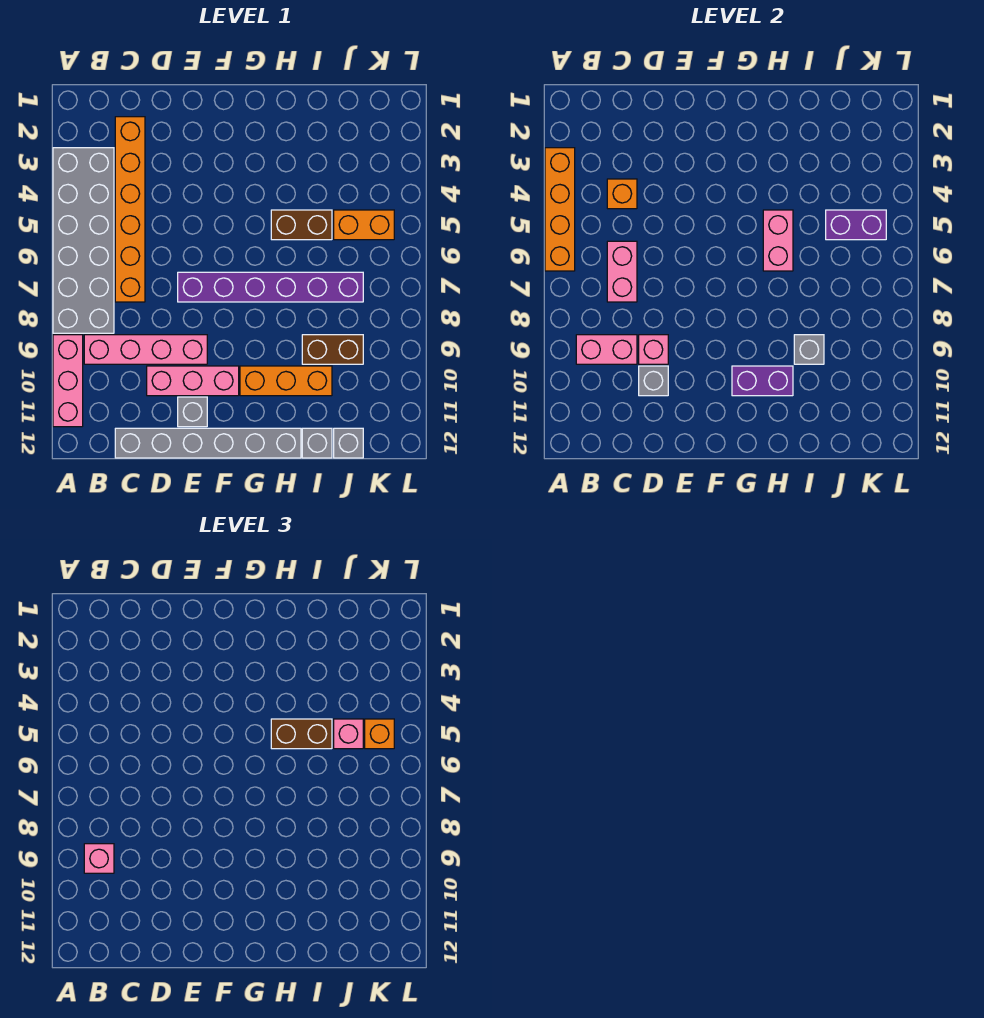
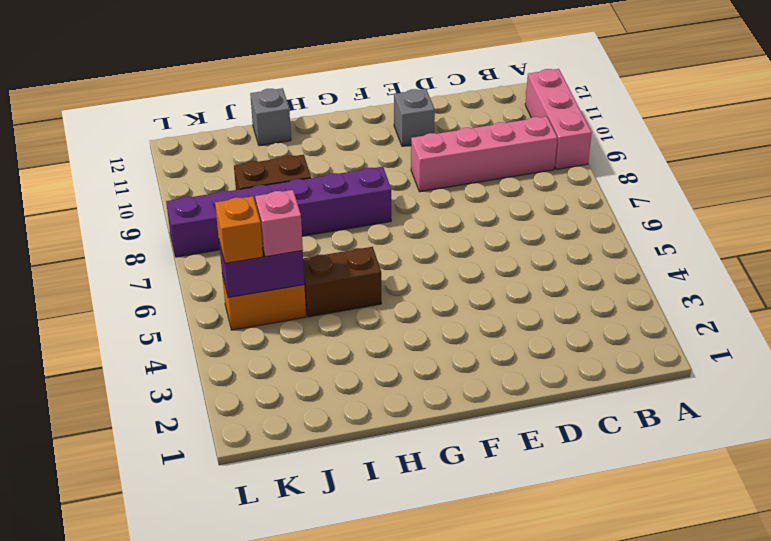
purple brick G8:L8 level 1 -> purple brick E7:J7 level 1
none -> grey brick A3:B8 level 1
none -> orange brick C2:C7 level 1
none -> grey brick C12:H12 level 1

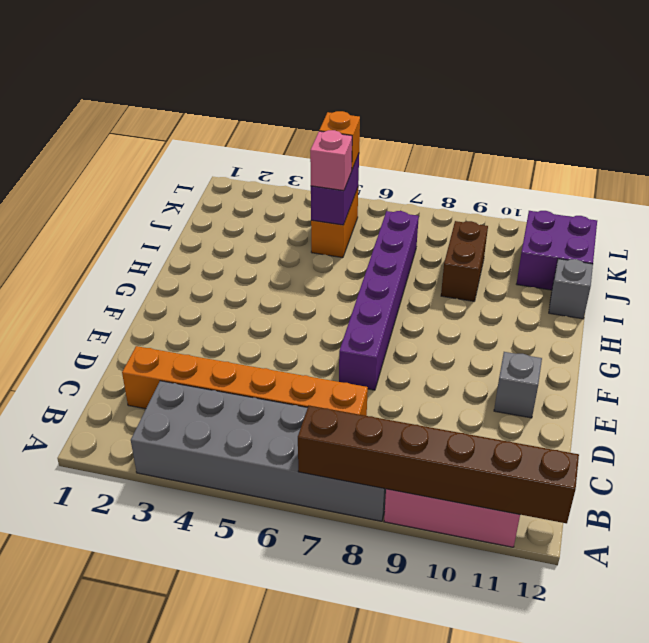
brown brick A7:A12 level 2 -> none
purple brick J11:K12 level 1 -> grey brick J12 level 1
none -> pink brick B9:E9 level 1
none -> grey brick C12:H12 level 1
none -> pink brick D10:F10 level 1

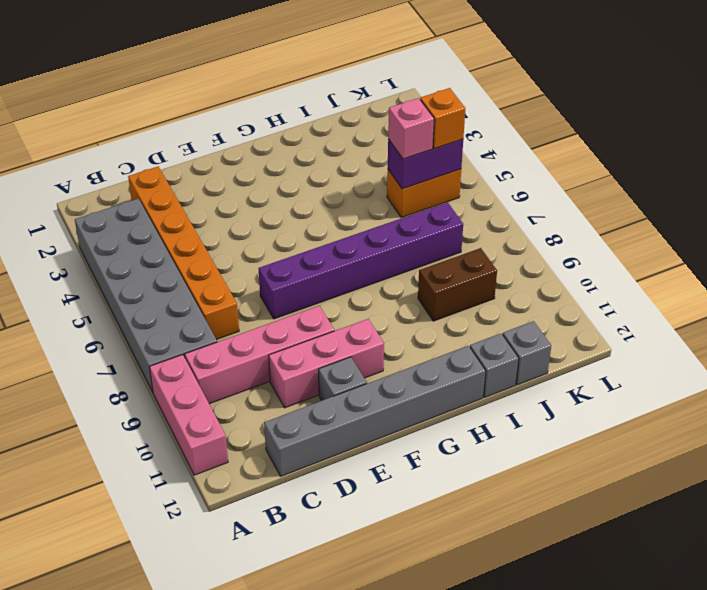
none -> orange brick G10:I10 level 1
none -> brown brick H5:I5 level 1
none -> orange brick A3:A6 level 2

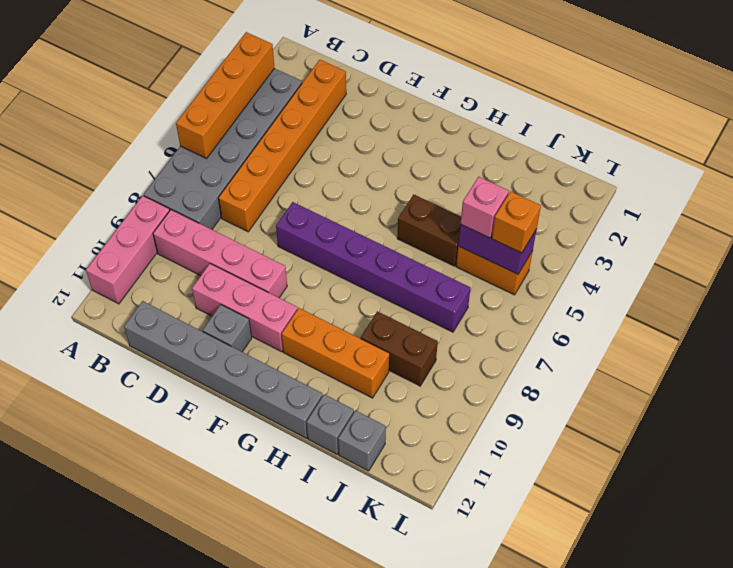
none -> pink brick B9:C9 level 2
none -> orange brick C4 level 2
none -> pink brick C6:C7 level 2

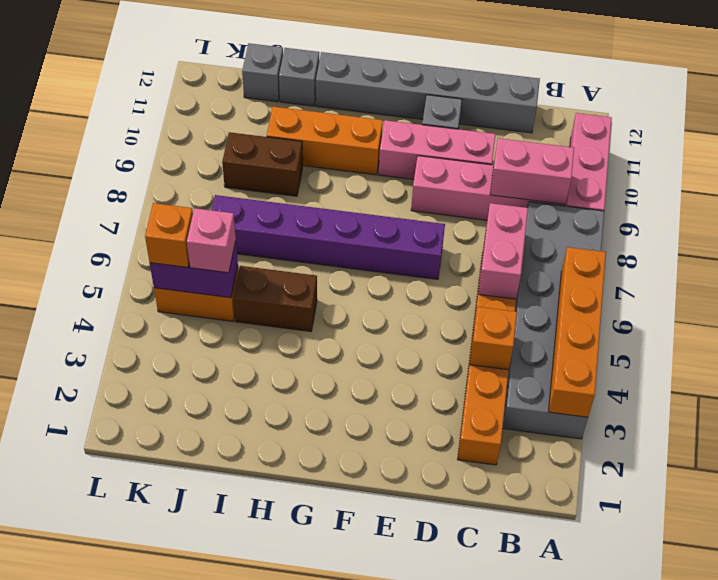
none -> pink brick D9 level 2
none -> grey brick D10 level 2
none -> purple brick G10:H10 level 2

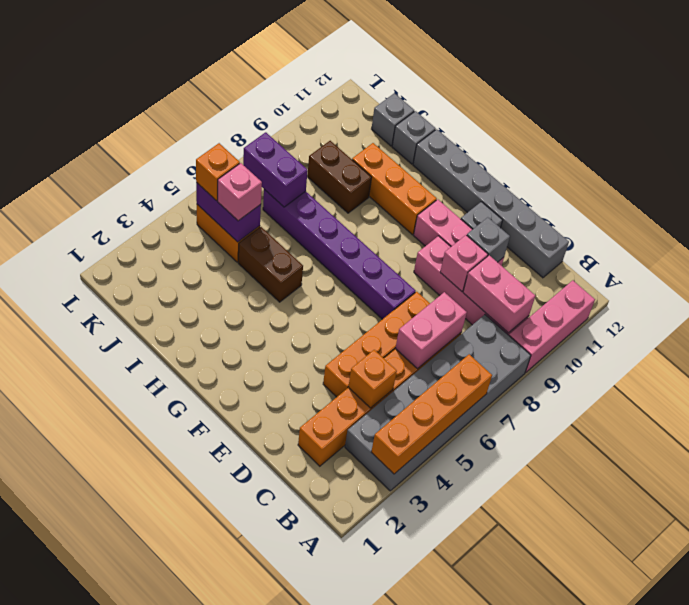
orange brick D4:D7 level 1 -> none
purple brick J7:K7 level 2 -> purple brick G10:H10 level 2
none -> pink brick H5:H6 level 2
none -> grey brick I9 level 2
none -> pink brick B9 level 3

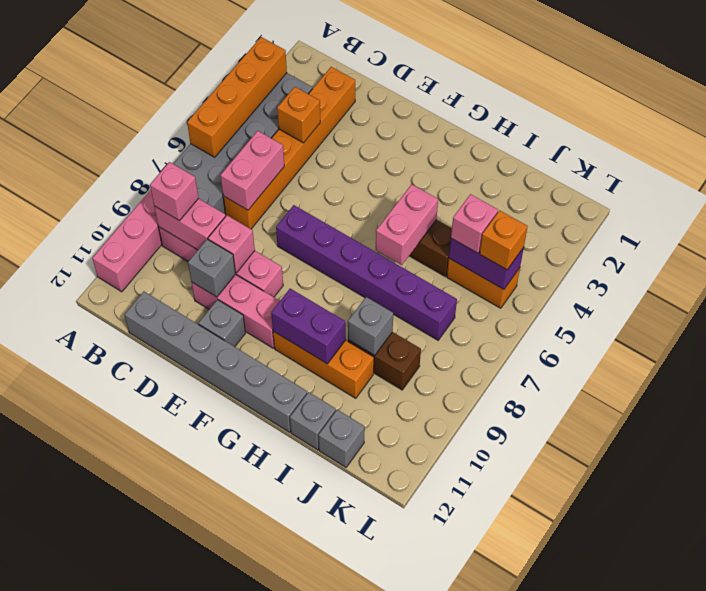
none -> brown brick H5:I5 level 3

